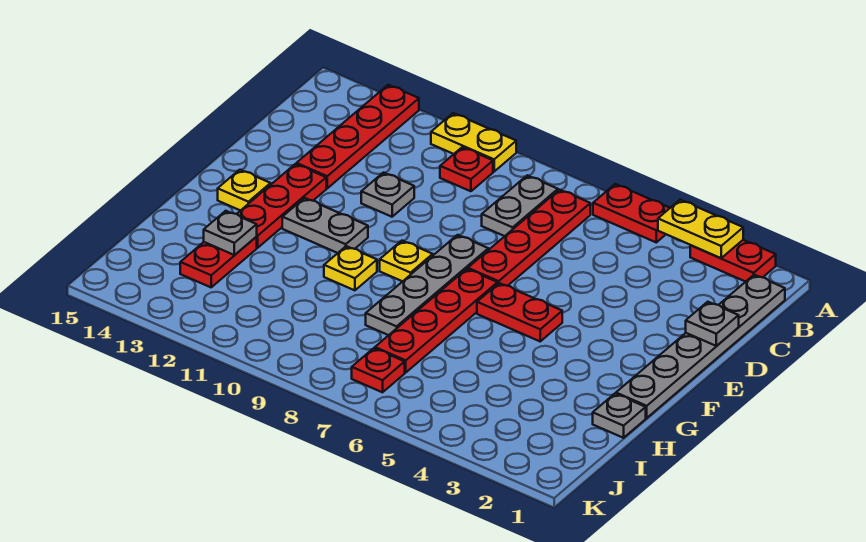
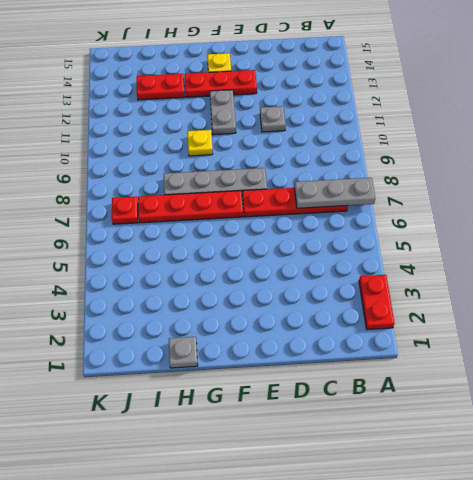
grey plate A7:C7 level 2 -> none
none -> red plate A5:A6 level 1
none -> yellow plate A10:A11 level 1
none -> red plate A13:D13 level 1

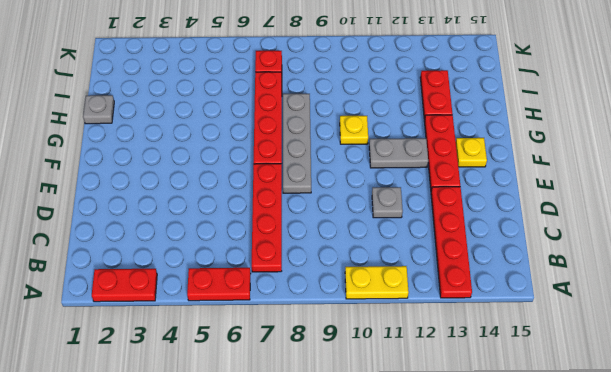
none -> grey plate B1:G1 level 1
none -> grey plate B8:C8 level 1
none -> red plate B10 level 1

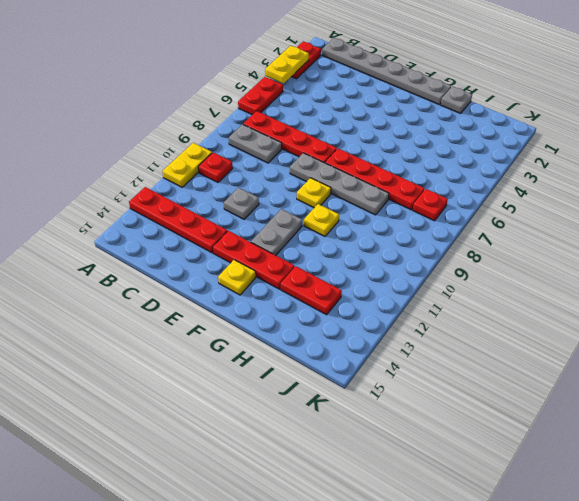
none -> red plate F5:F6 level 1
none -> grey plate D1 level 2
none -> grey plate H13 level 2

